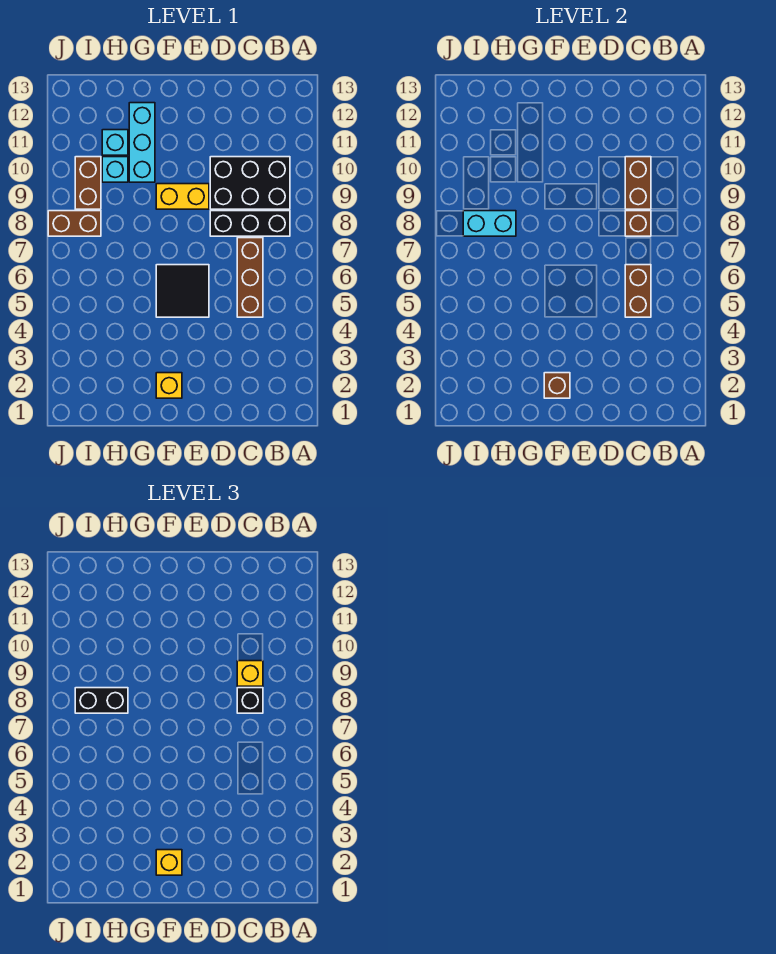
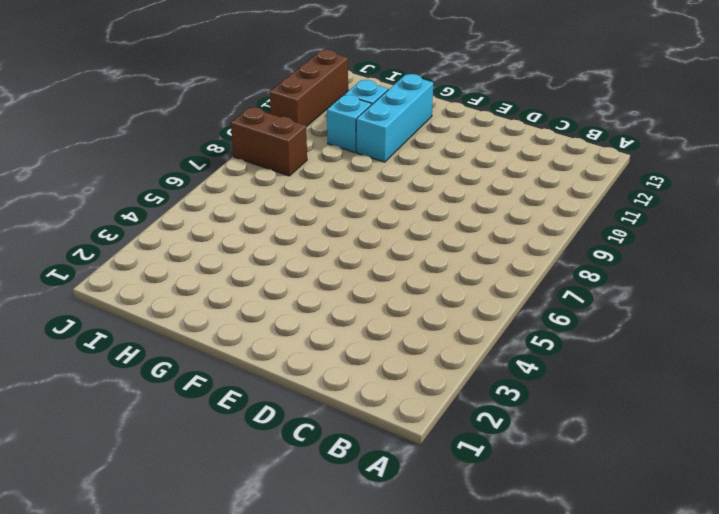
brown brick J10:J12 level 1 -> brown brick C5:C7 level 1
none -> black brick B8:D8 level 1
none -> black brick B9:D10 level 1
none -> black tile E5:F6 level 1

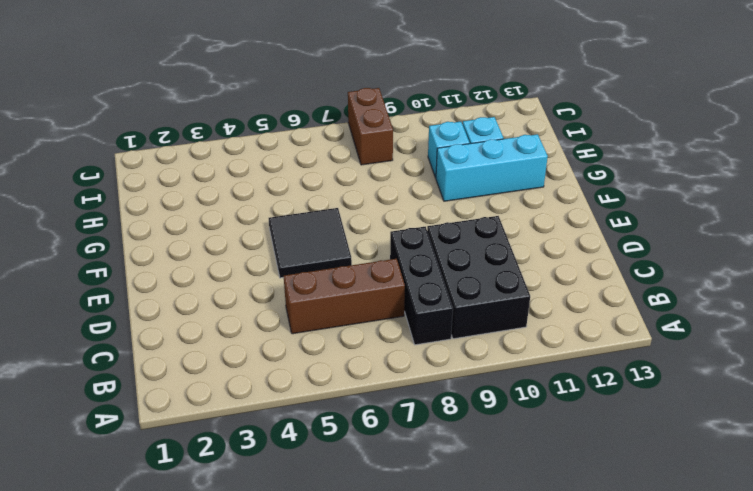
none -> yellow brick E9:F9 level 1
none -> yellow brick F2 level 1
none -> brown brick I9:I10 level 1

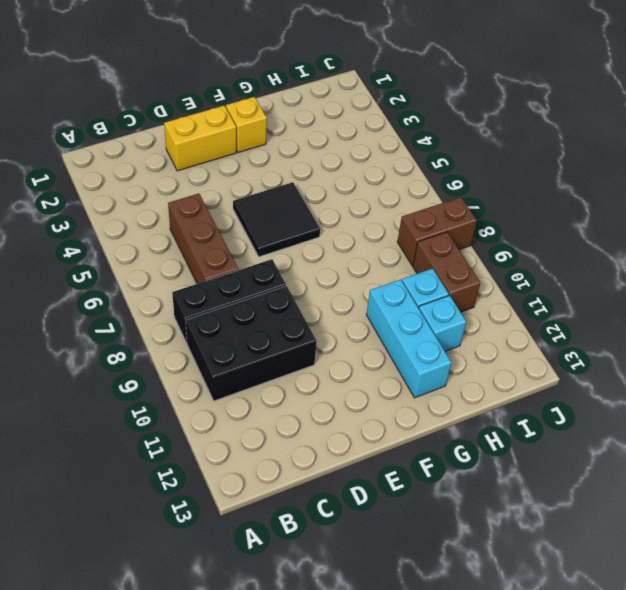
yellow brick D2:E2 level 1 -> yellow brick E9:F9 level 1
none -> brown brick C5:C6 level 2
none -> brown brick C8 level 2
none -> brown brick C9:C10 level 2

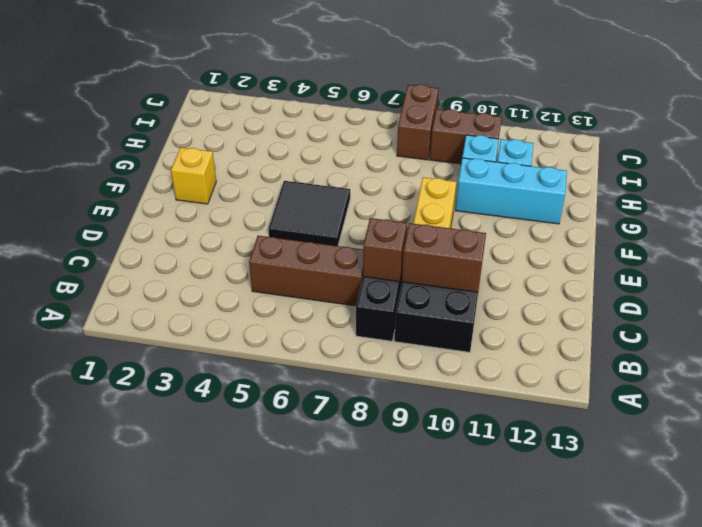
none -> brown brick C5:C6 level 2
none -> brown brick F2 level 2
none -> cyan brick H8:I8 level 2

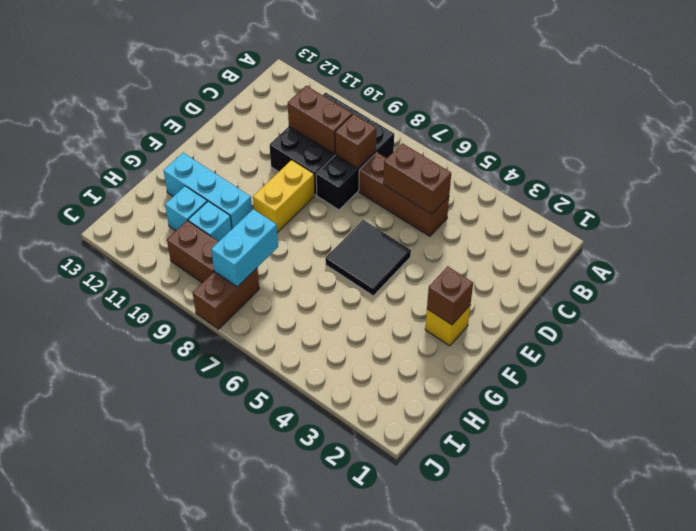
none -> black brick C8 level 3
none -> yellow brick C9 level 3
none -> yellow brick F2 level 3

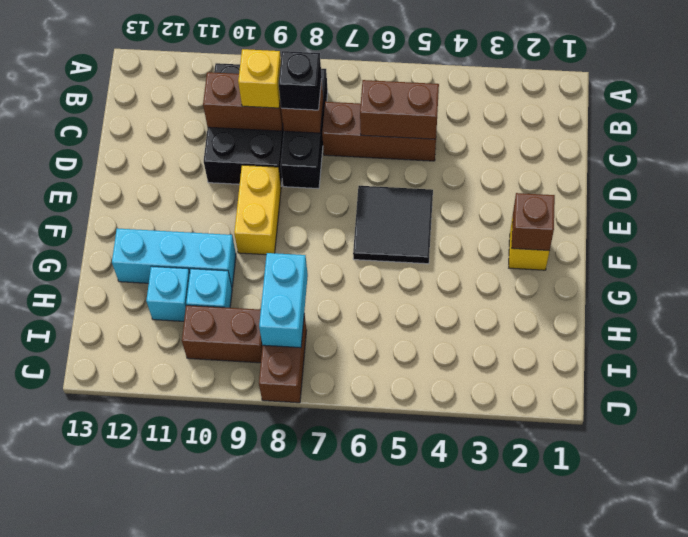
none -> yellow brick F2 level 3
none -> black brick H8:I8 level 3

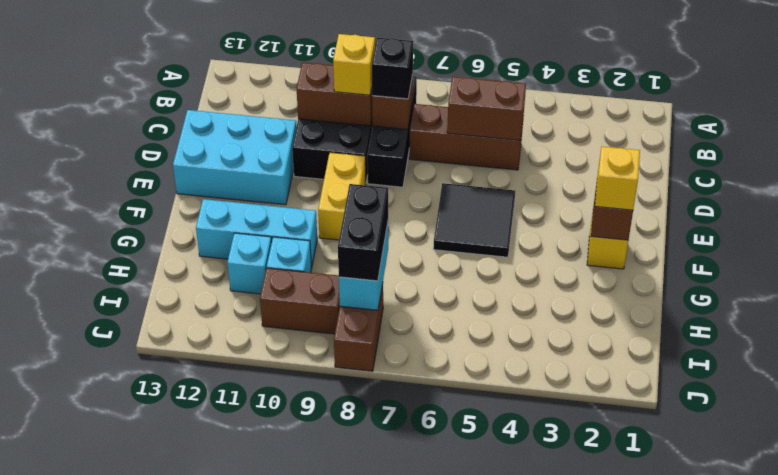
cyan brick D11:E13 level 1 -> none

